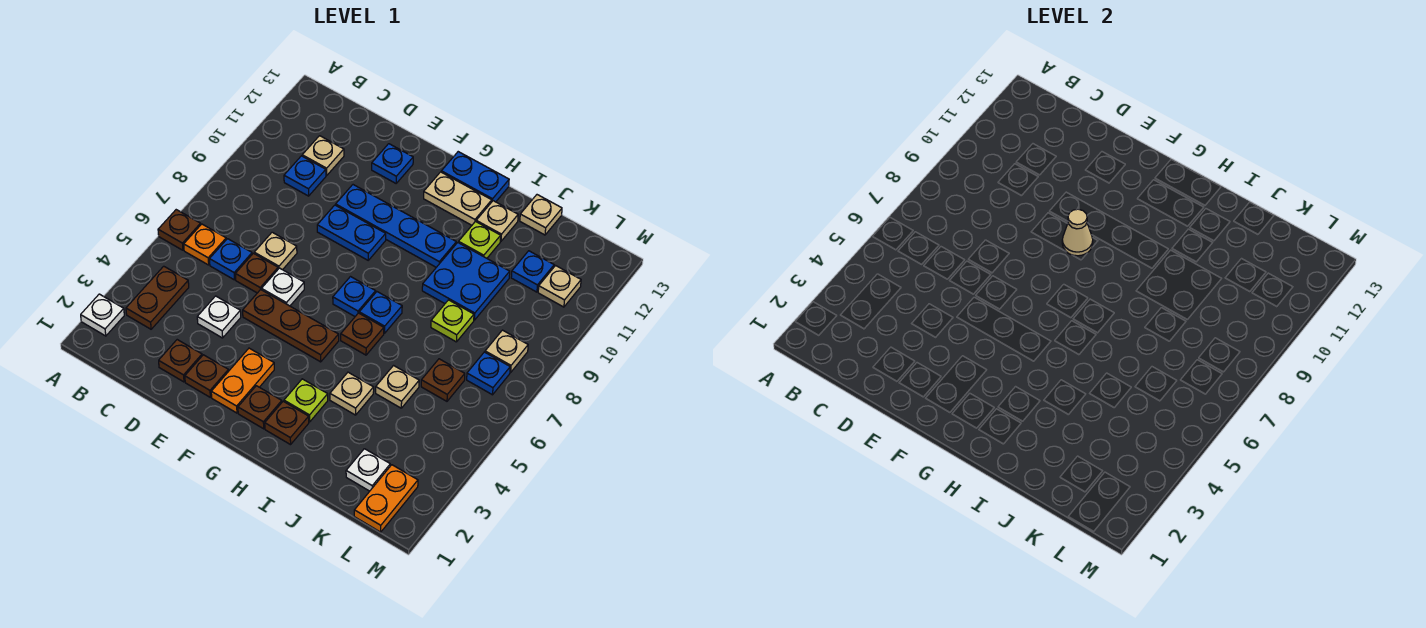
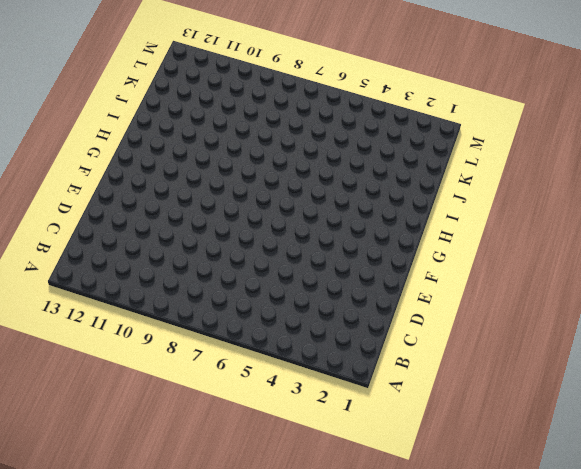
none -> white plate A2 level 1
none -> brown plate A6 level 1
none -> brown plate B3:B4 level 1
none -> orange plate B6 level 1

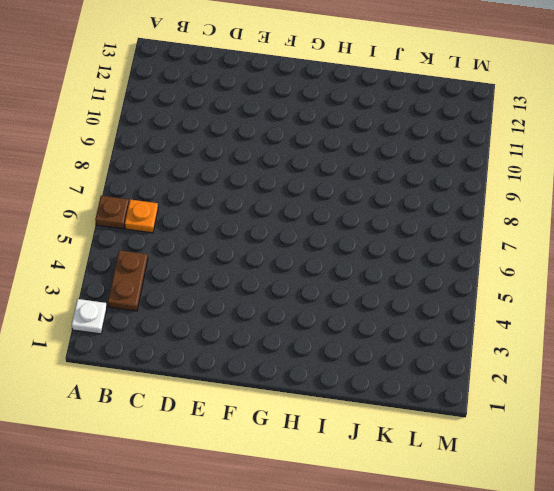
none -> blue plate C6 level 1
none -> blue plate C10 level 1
none -> tan plate C11 level 1
none -> brown plate D2 level 1

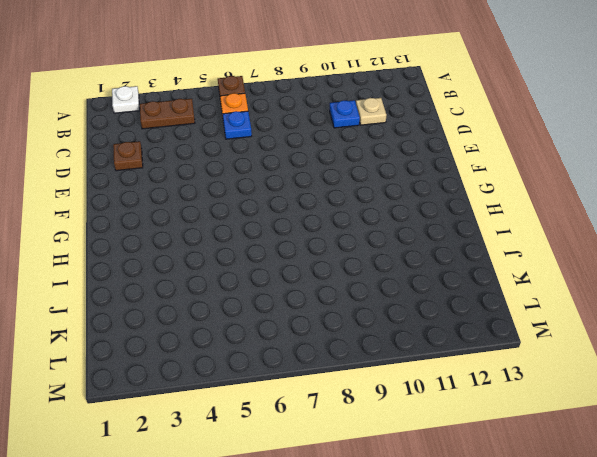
none -> white plate D4 level 1
none -> brown plate D6 level 1
none -> tan plate D7 level 1
none -> brown plate E2 level 1

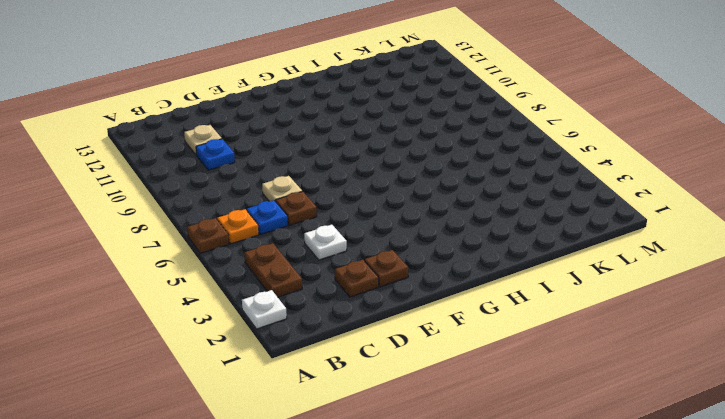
none -> brown plate E5:G5 level 1
none -> white plate E6 level 1
none -> blue plate E9:F9 level 1
none -> blue plate E10:H10 level 1

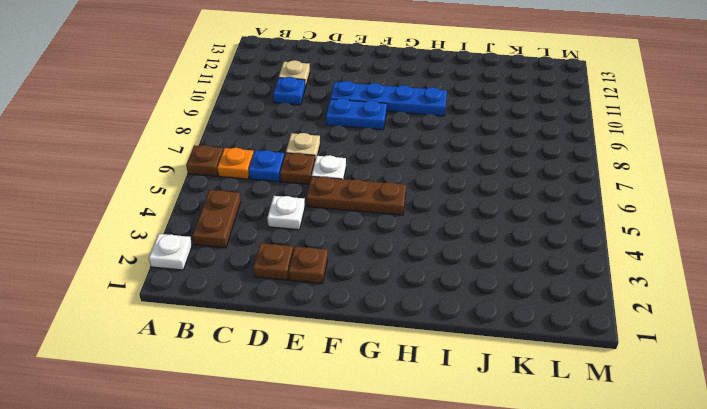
none -> blue plate E12 level 1
none -> orange plate F2:F3 level 1
none -> brown plate G2 level 1
none -> blue plate G7 level 1

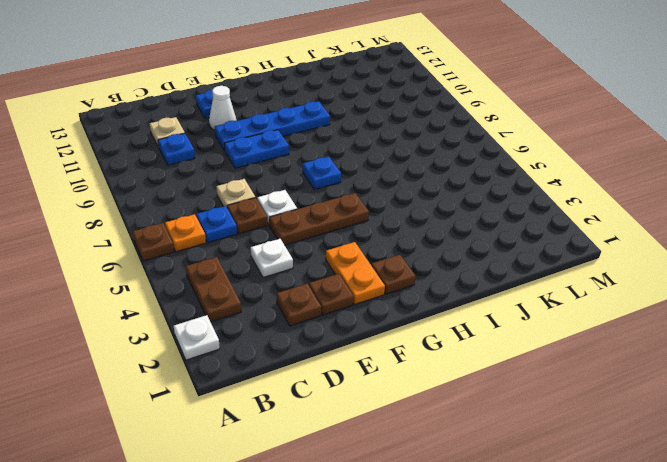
white cone E11 level 1 -> none
none -> tan plate G12:H12 level 1
none -> blue plate G13:H13 level 1
none -> brown plate H2 level 1
none -> lime plate H3 level 1

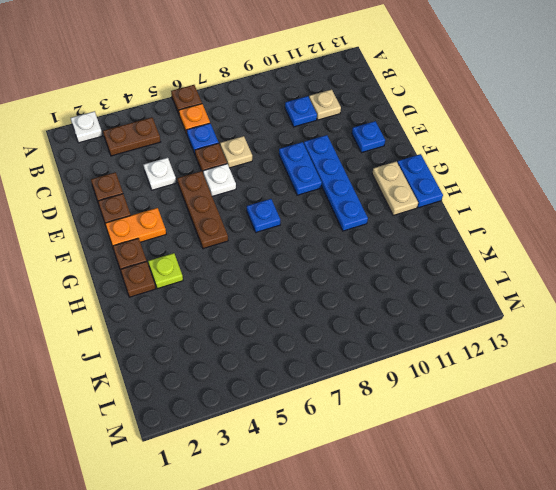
none -> brown plate H6 level 1
none -> blue plate H7 level 1
none -> tan plate I4 level 1
none -> blue plate I9:J10 level 1

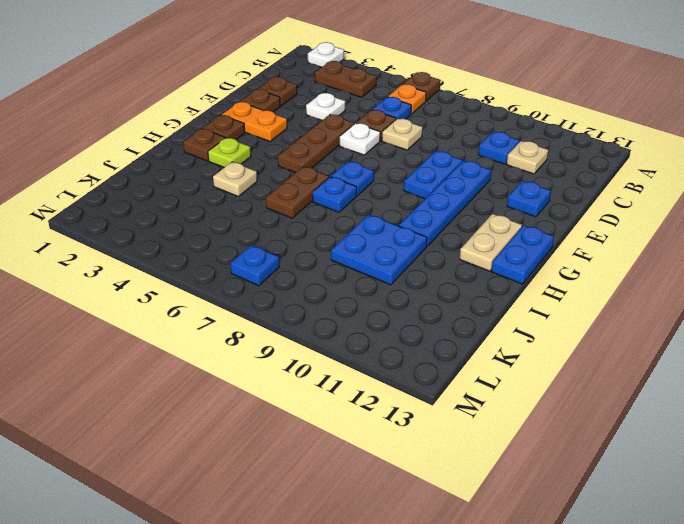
brown plate H6:I6 level 1 -> brown plate H6 level 1
none -> lime plate I11 level 1
none -> tan plate I12 level 1
none -> tan plate J5 level 1
none -> lime plate J8 level 1

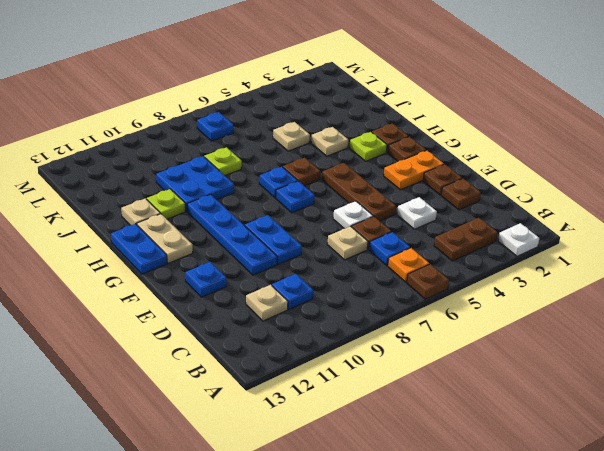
none -> tan plate J13 level 1
none -> white plate K2 level 1
none -> brown plate K6 level 1
none -> blue plate K11 level 1

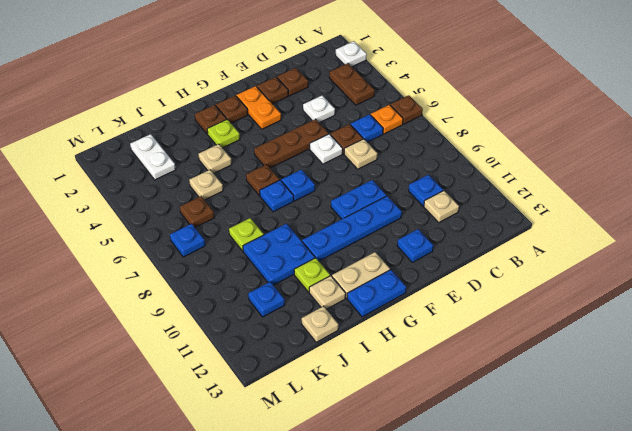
white plate K2:K3 level 1 -> white plate K2 level 1
none -> orange plate L1:L2 level 1
none -> tan plate L8 level 1
none -> tan plate L11 level 1
none -> tan cone F9 level 2

